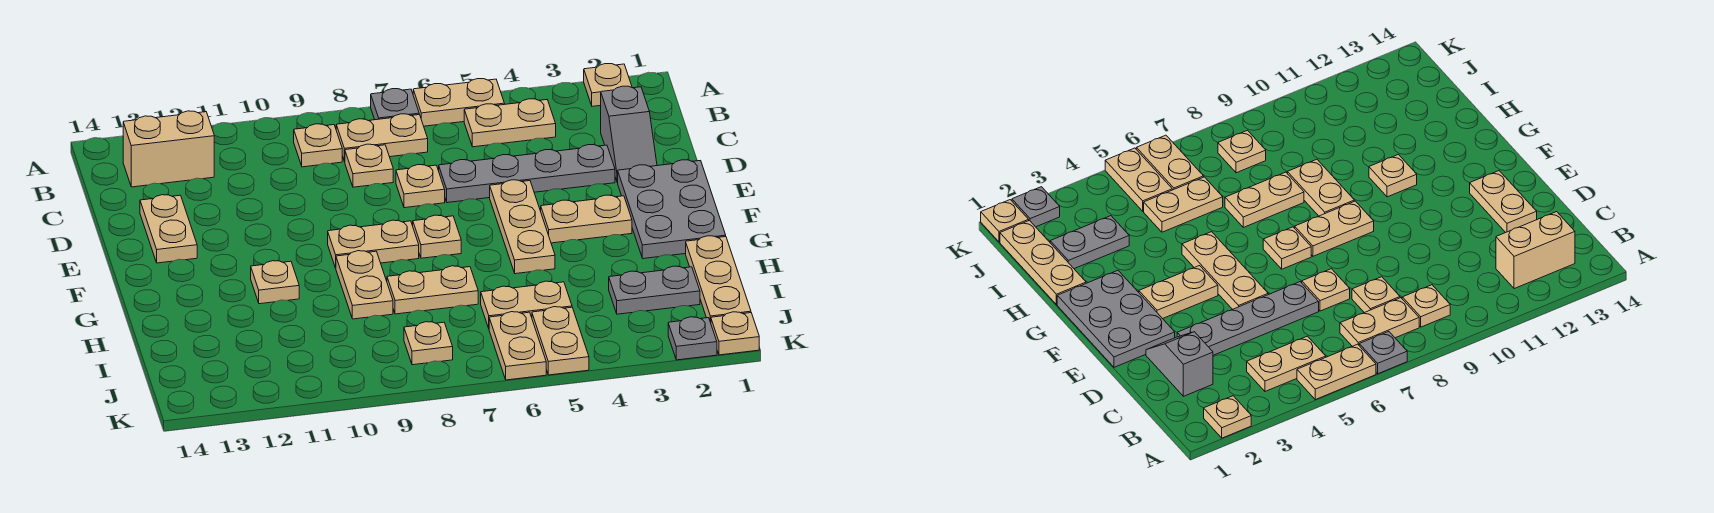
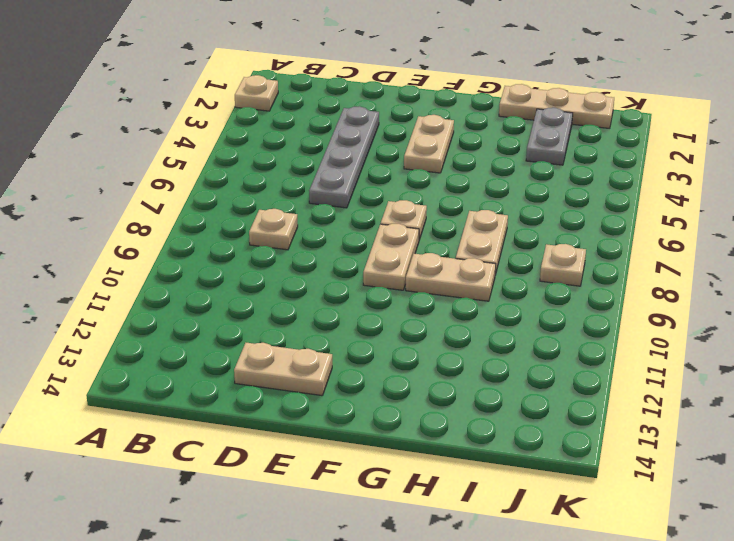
none -> tan plate A5:A6 level 1
none -> grey plate A7 level 1
none -> tan plate B4:B5 level 1

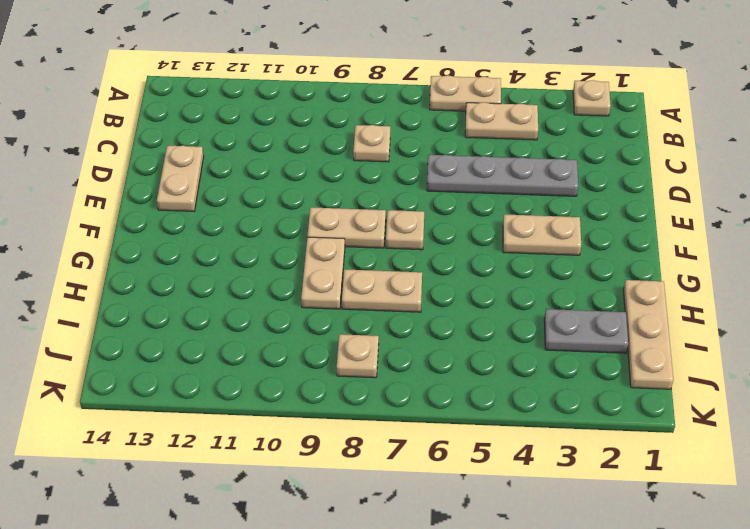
none -> grey plate A7 level 1
none -> tan plate B7:B8 level 1
none -> tan plate B9 level 1

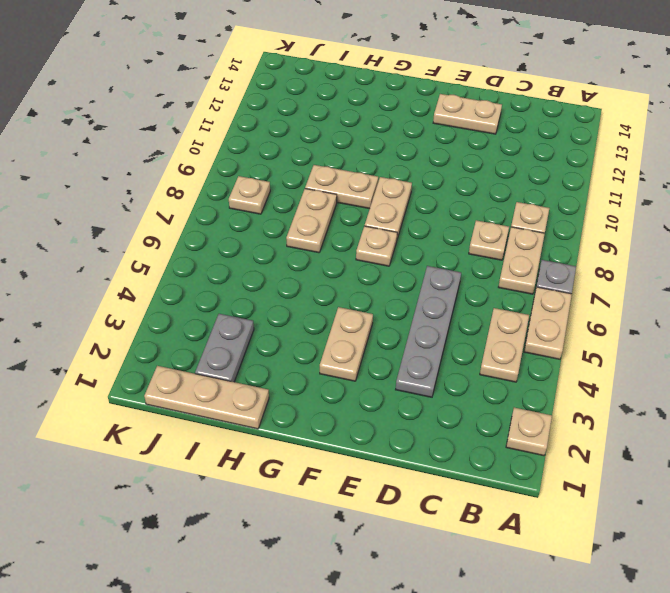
none -> tan brick B12:B13 level 1
none -> grey slope C2:D2 level 1 top C
none -> tan plate D7 level 1

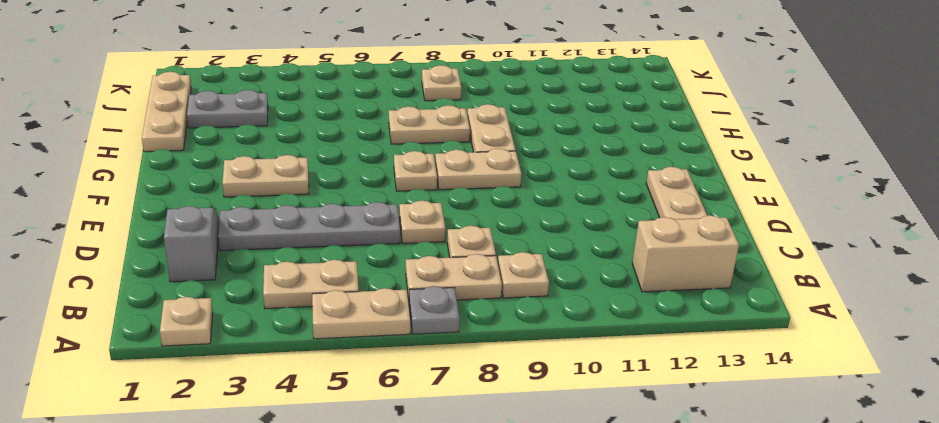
none -> grey plate E1:G2 level 1
none -> tan plate E5:G5 level 1
none -> tan plate G11 level 1

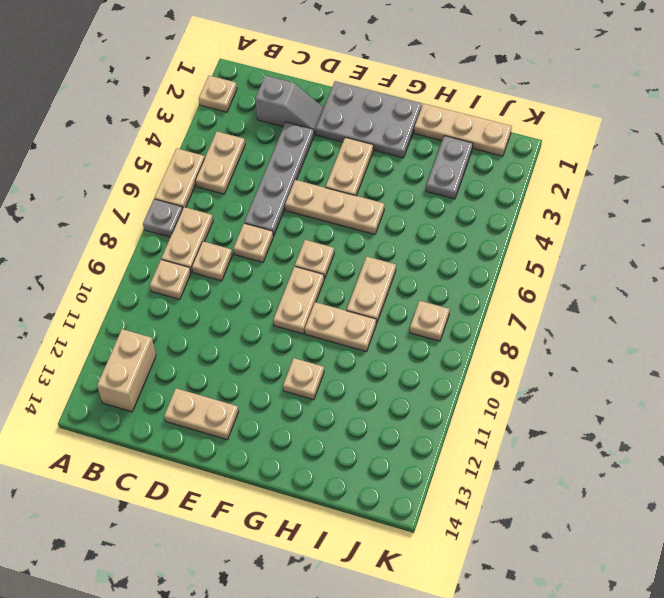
none -> tan plate I5:I6 level 1
none -> tan plate J5:K5 level 1
none -> tan plate J6:K6 level 1

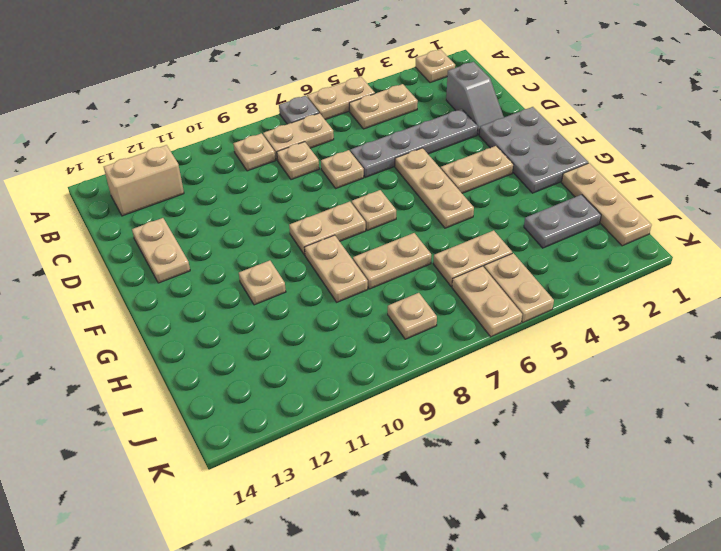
none -> tan plate K1 level 1
none -> grey plate K2 level 1

